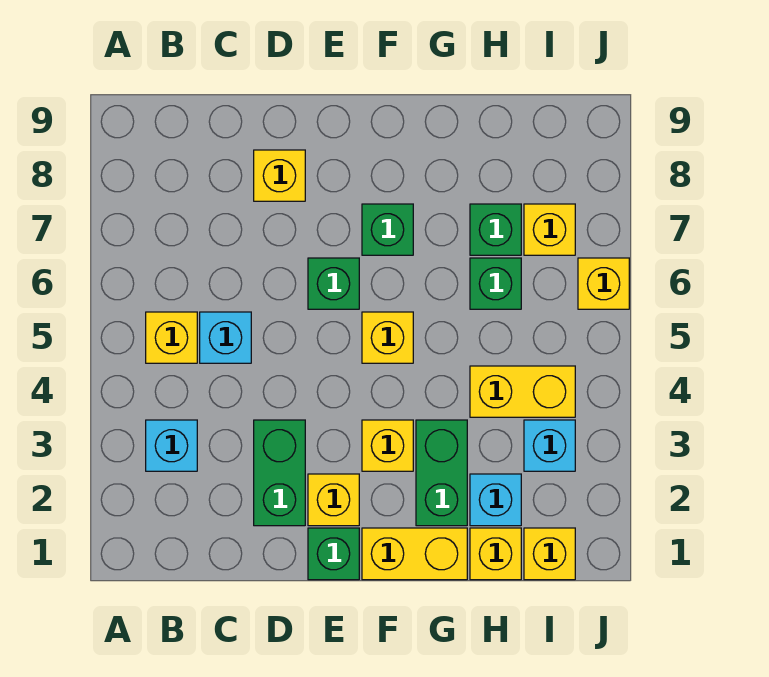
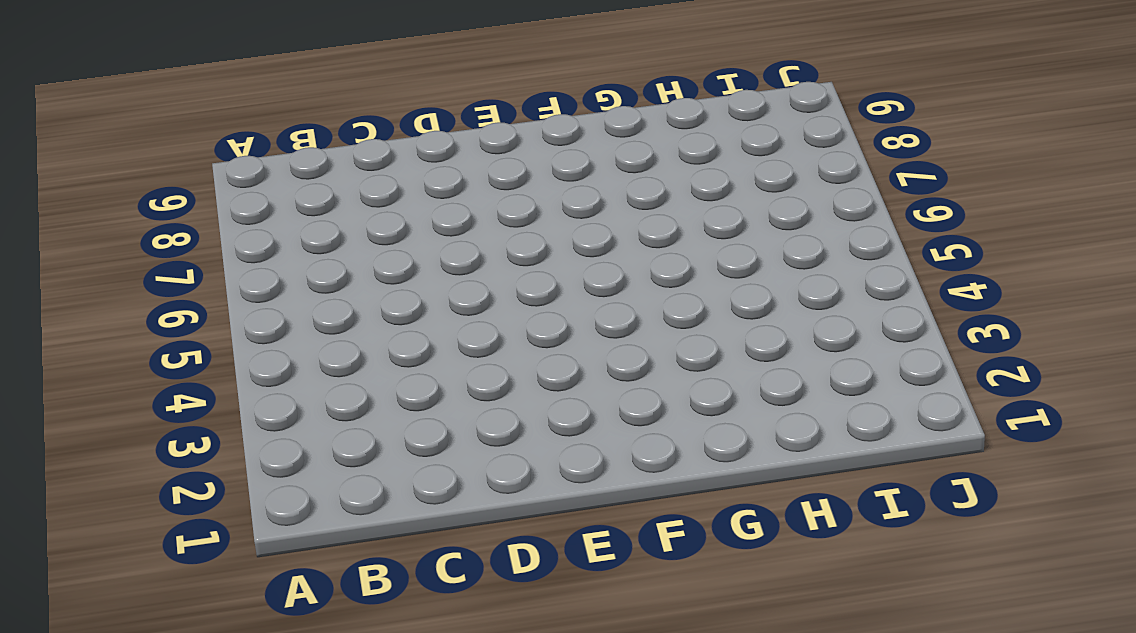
none -> cyan brick B3 level 1
none -> yellow brick B5 level 1
none -> cyan brick C5 level 1

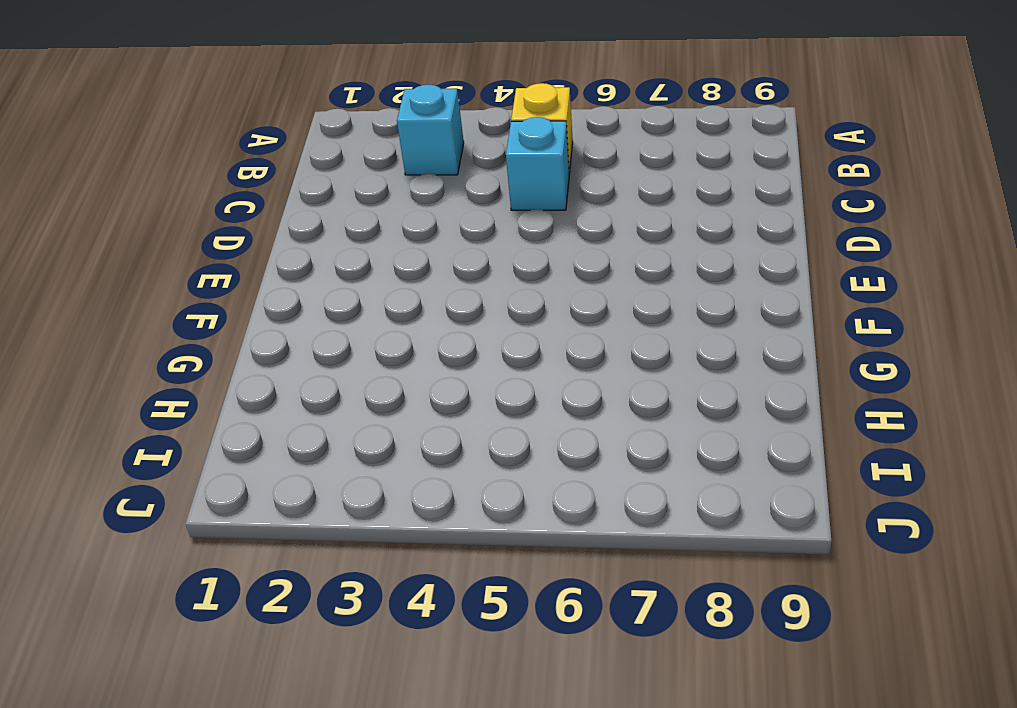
none -> green brick D2:D3 level 1
none -> yellow brick D8 level 1
none -> green brick E1 level 1

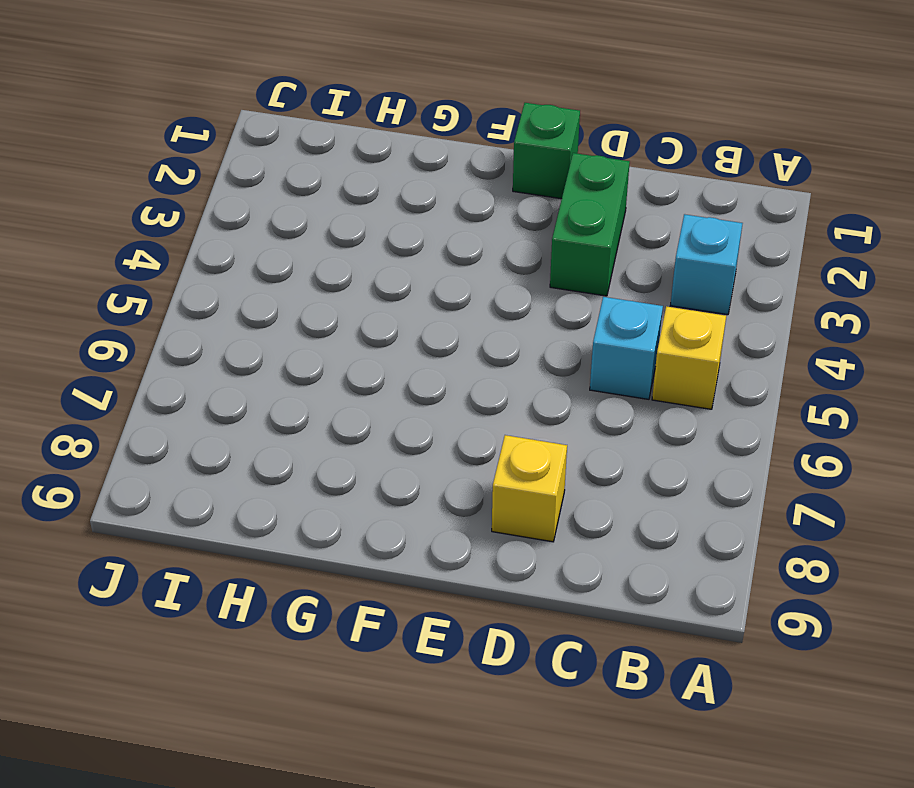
none -> yellow brick E2 level 1
none -> green brick E6 level 1
none -> yellow brick F1:G1 level 1

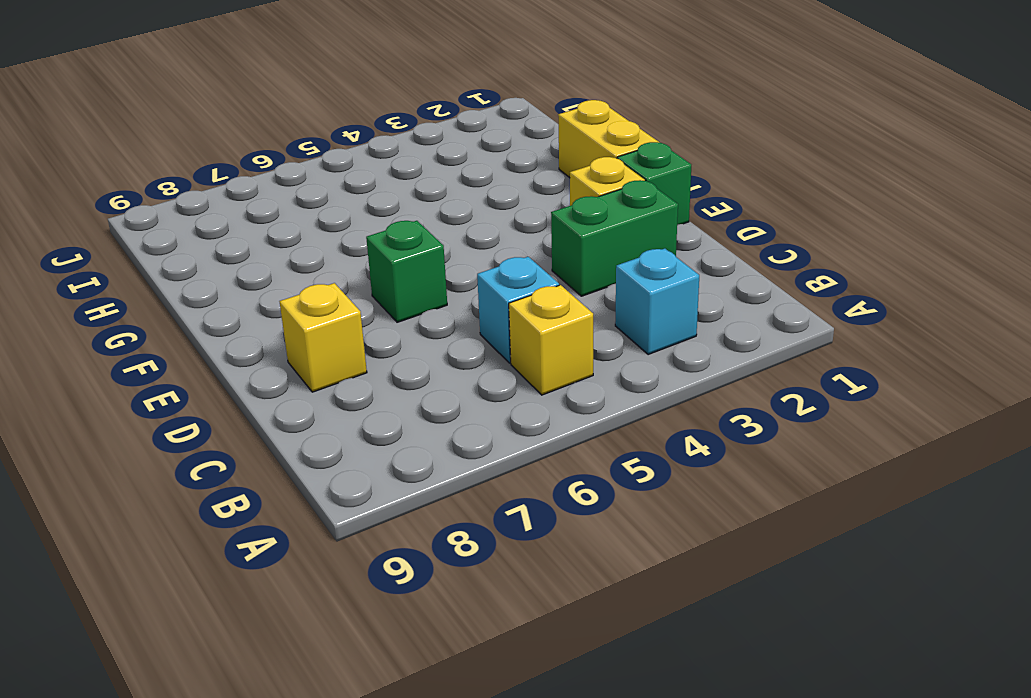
none -> yellow brick F3 level 1
none -> yellow brick F5 level 1
none -> green brick F7 level 1

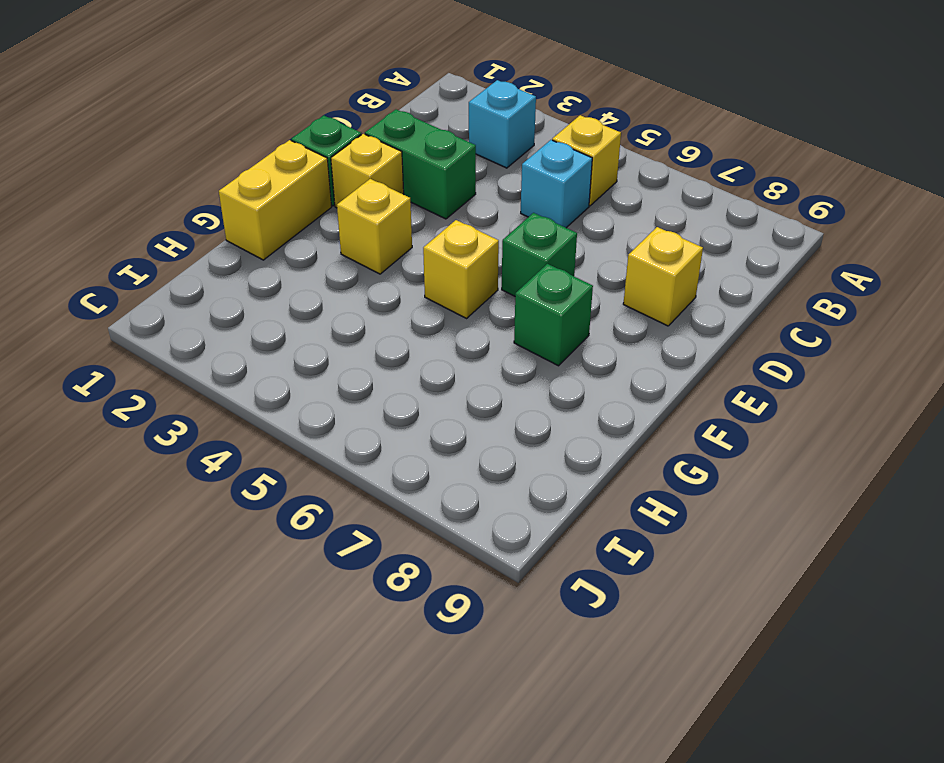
none -> green brick G2:G3 level 1
none -> yellow brick H1 level 1
none -> cyan brick H2 level 1

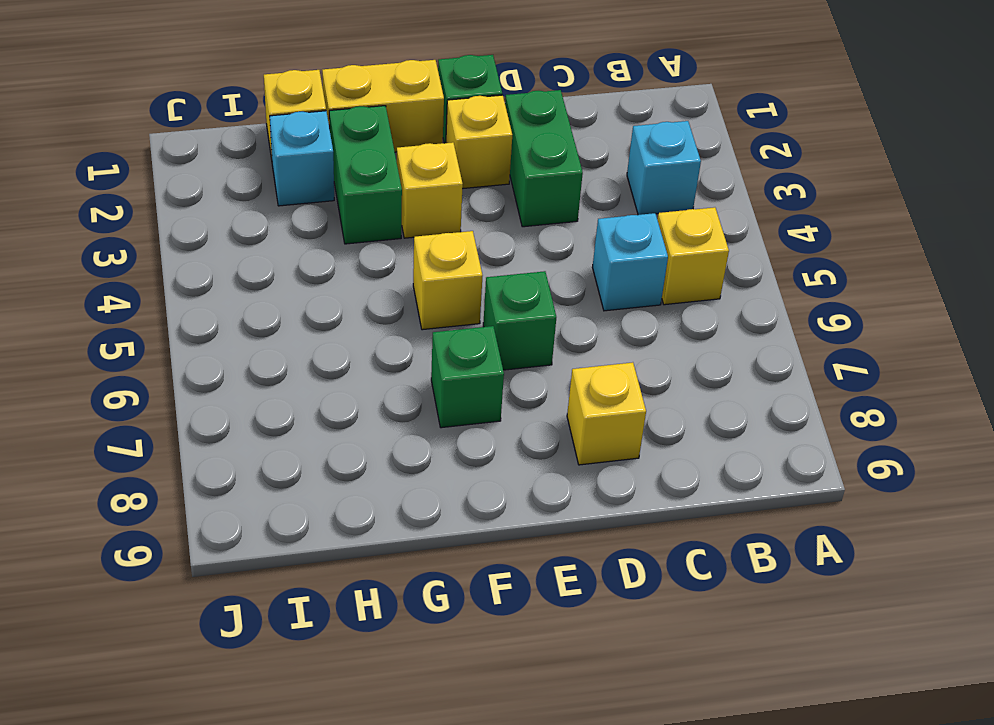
none -> yellow brick H4:I4 level 1
none -> green brick H6 level 1
none -> green brick H7 level 1

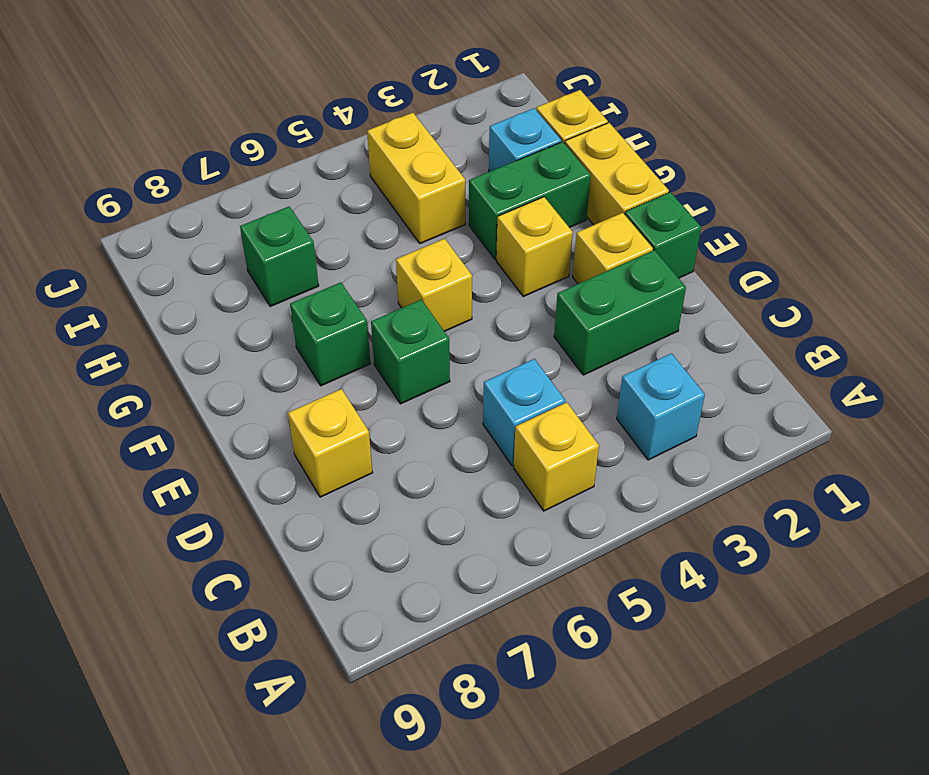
none -> green brick H6 level 1
none -> yellow brick I1 level 1
none -> cyan brick I3 level 1

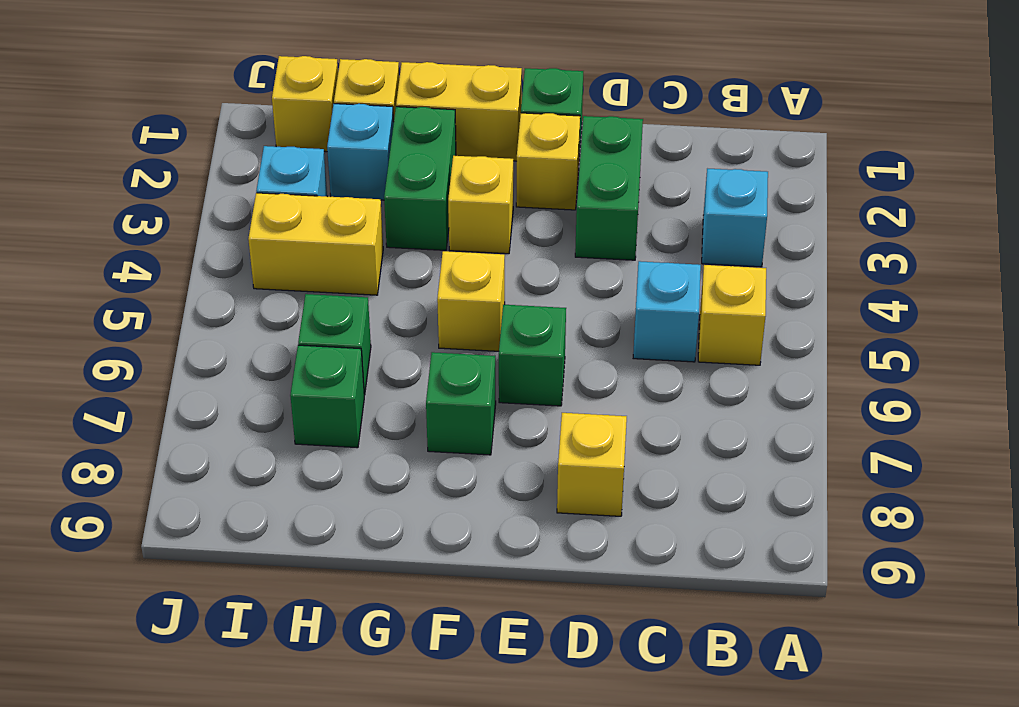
none -> yellow brick I7 level 1
none -> yellow brick J6 level 1

